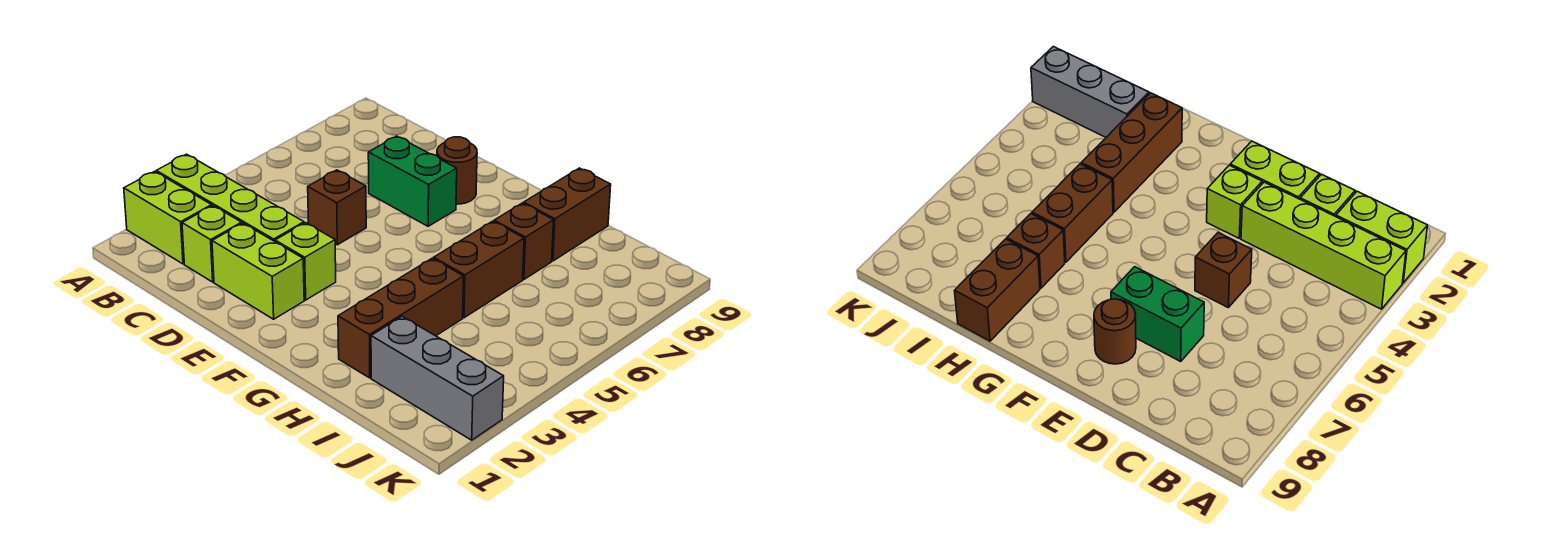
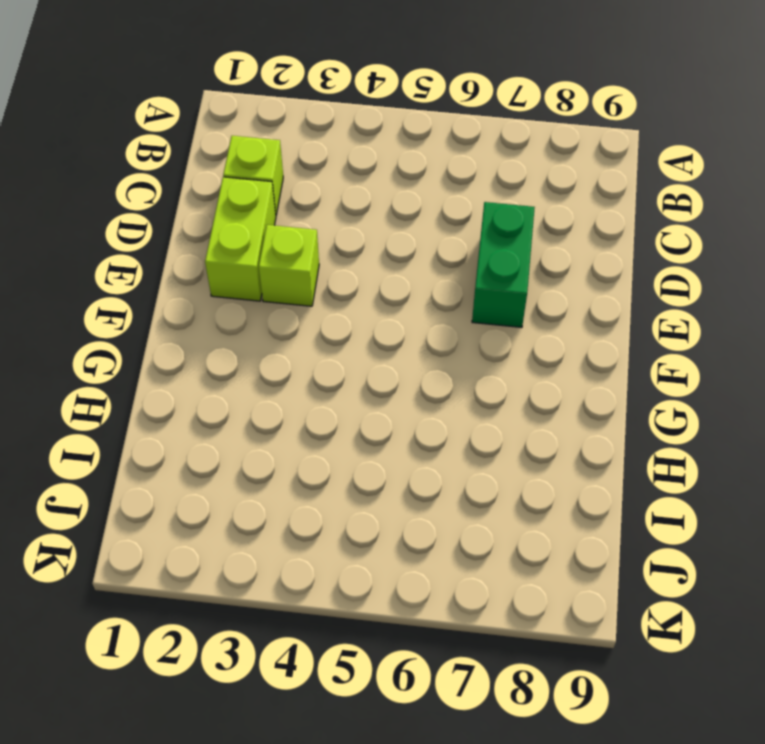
none -> lime brick A2:B2 level 1
none -> lime brick A3:D3 level 1
none -> brown brick D5 level 1

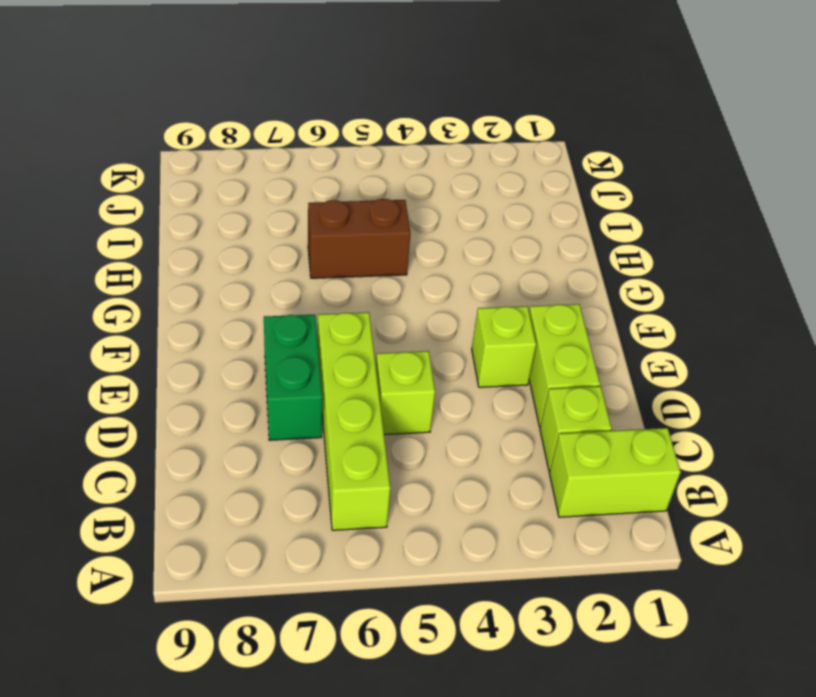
lime brick B1:B2 level 1 -> lime brick A2:B2 level 1
lime brick B6:E6 level 1 -> lime brick A3:D3 level 1
lime brick D5 level 1 -> brown brick D5 level 1
none -> brown round brick E8 level 1
none -> brown brick H2:H4 level 1
none -> brown brick H7 level 1

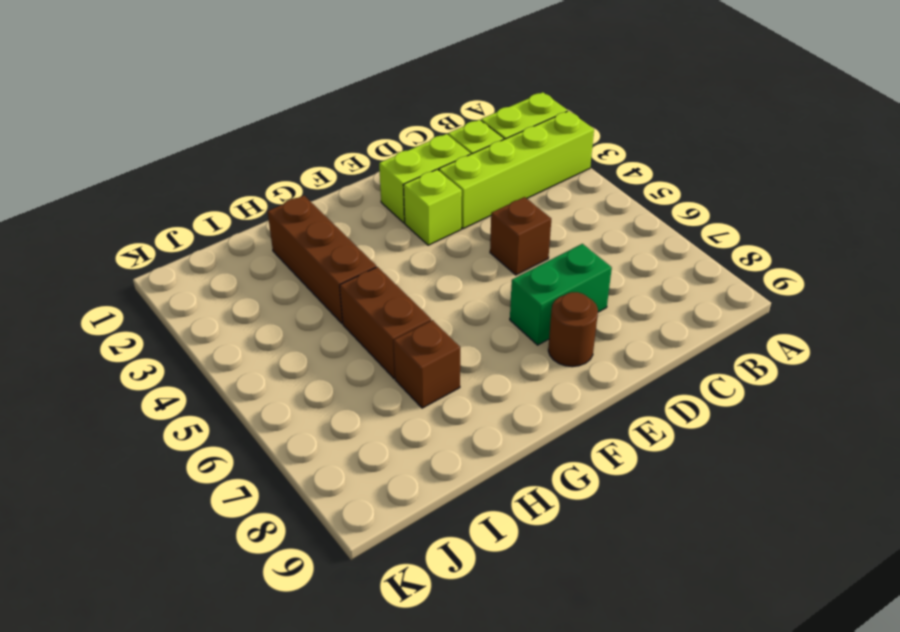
none -> brown brick H8:H9 level 1
none -> grey brick I2:K2 level 1

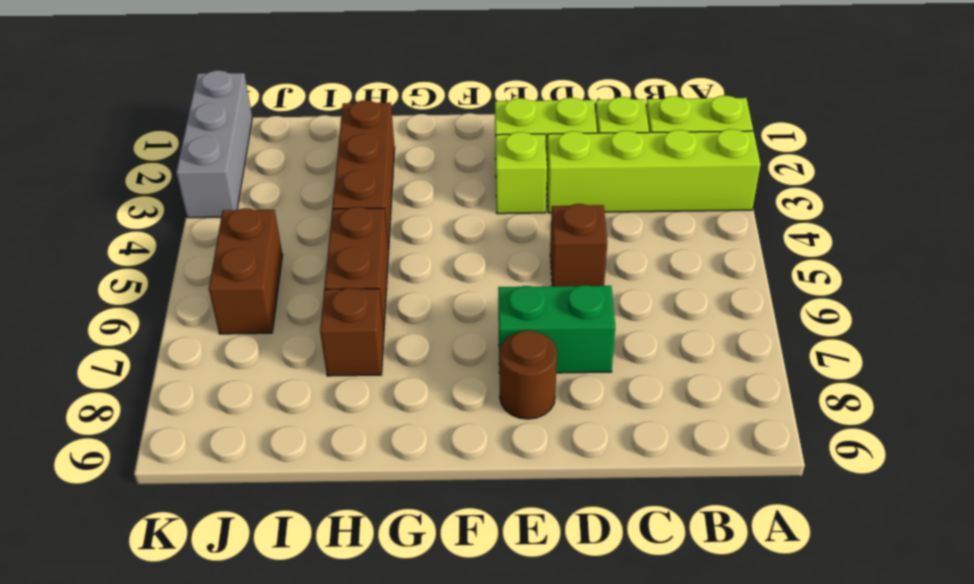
brown brick J5:J6 level 1 -> brown brick H8:H9 level 1
grey brick K1:K3 level 1 -> grey brick I2:K2 level 1

